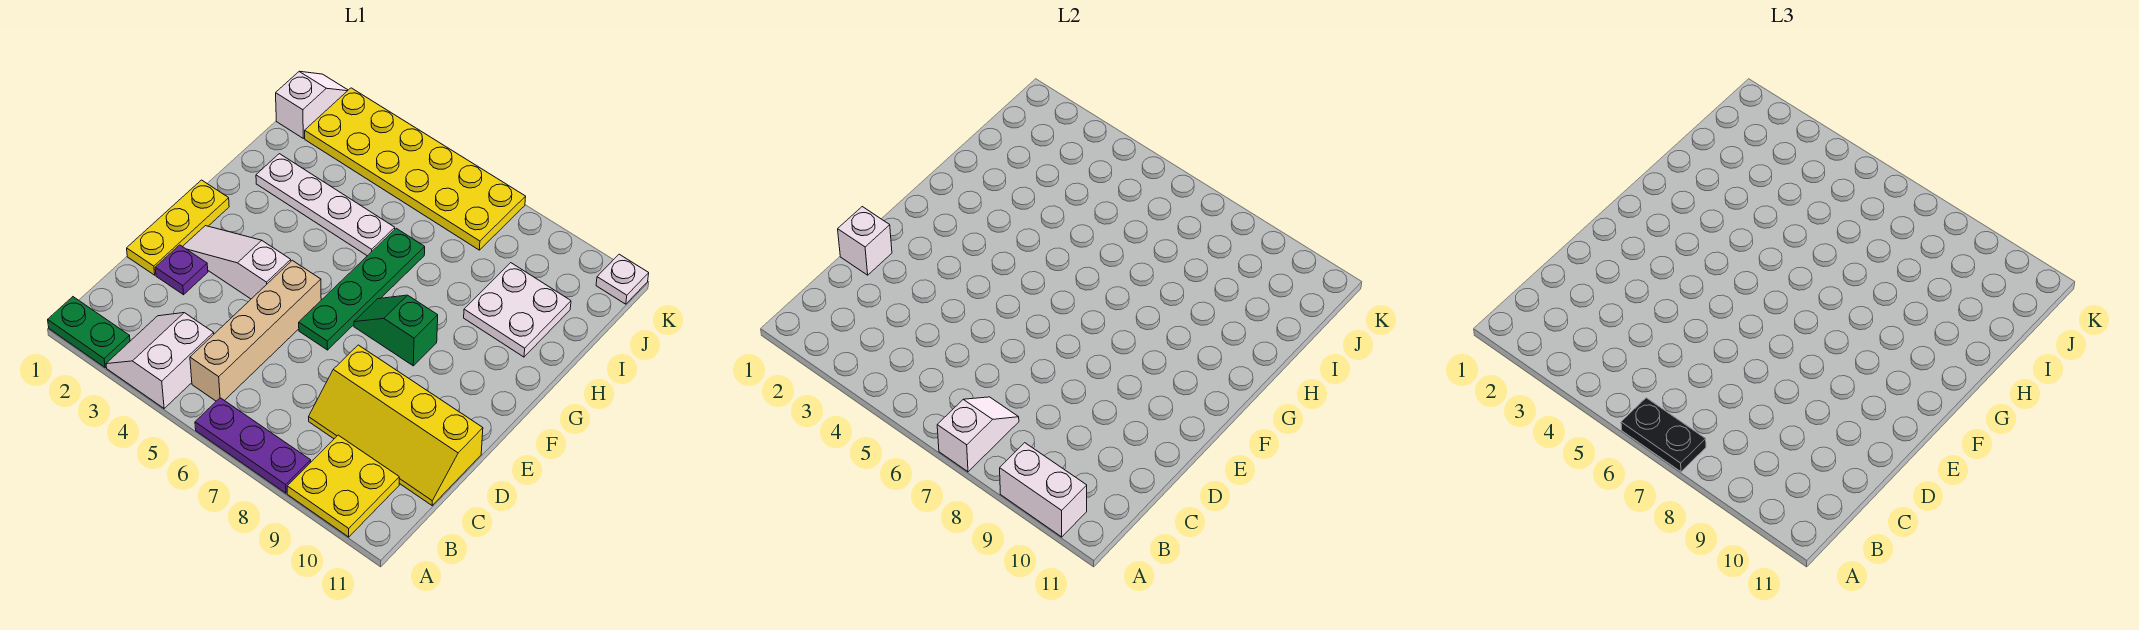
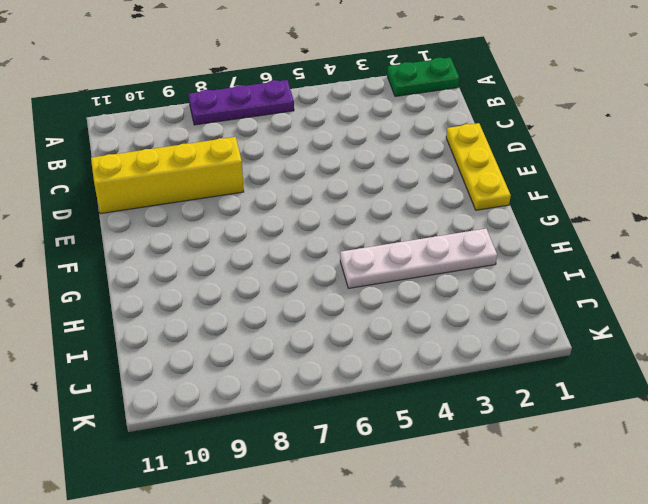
none -> white slope A3:B4 level 1 top 4
none -> yellow plate A9:B10 level 1
none -> tan brick B5:E5 level 1

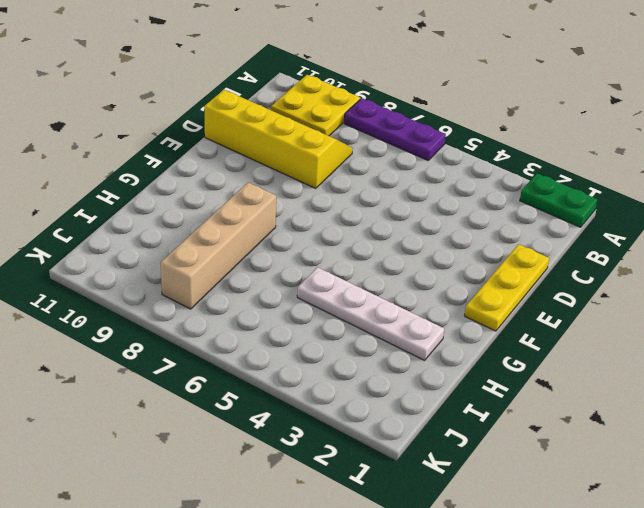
tan brick G8:J8 level 1 -> tan brick B5:E5 level 1
none -> white slope A3:B4 level 1 top 4
none -> purple plate D2 level 1
none -> white slope E2:E4 level 1 top 4

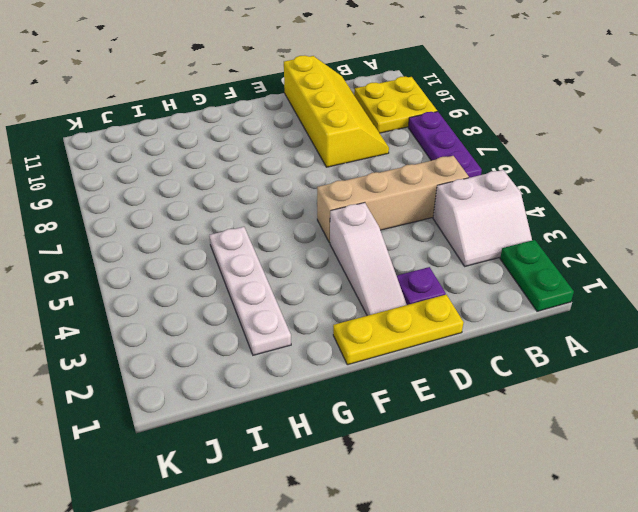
none -> green plate E6:H6 level 1
none -> green slope F7:F8 level 1 top 8
none -> white plate H9:I10 level 1

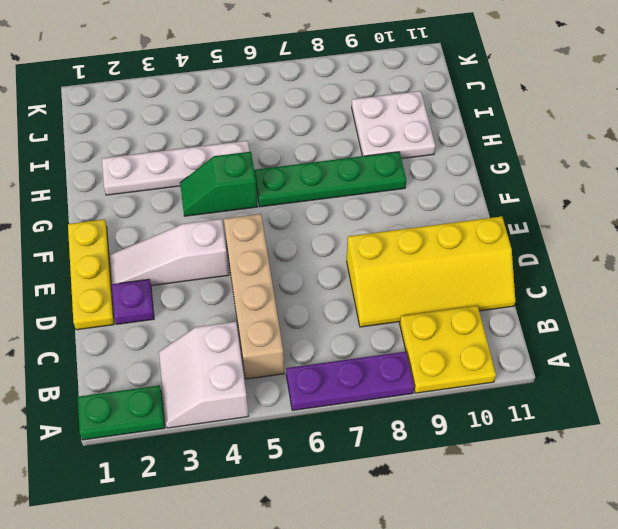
green slope G4:G5 level 1 top 5 -> green slope F7:F8 level 1 top 8
green plate G6:G9 level 1 -> green plate E6:H6 level 1
none -> white slope J1:K1 level 1 top J
none -> yellow plate J2:K7 level 1
none -> white plate K11 level 1

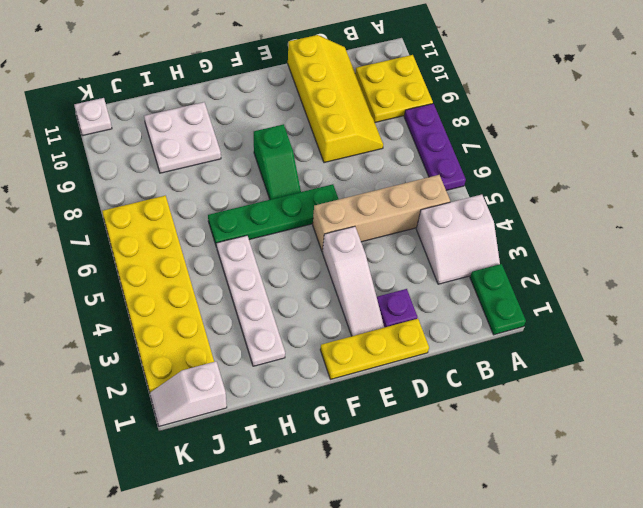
none -> white slope A7:B7 level 2 top A
none -> white brick A9:A10 level 2
none -> white brick D1 level 2

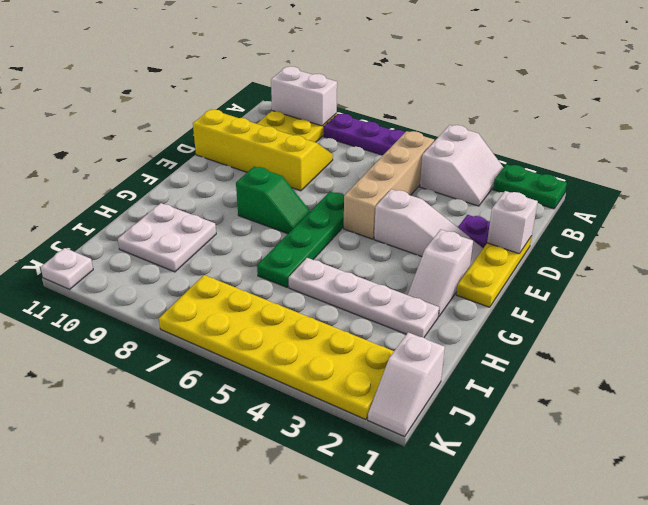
white slope F2:G2 level 1 top F -> white slope A7:B7 level 2 top A
none -> black plate A6:A7 level 3

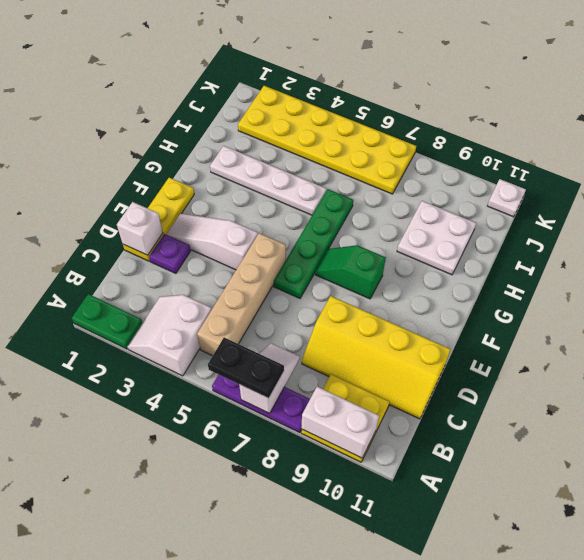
none -> white slope J1:K1 level 1 top J

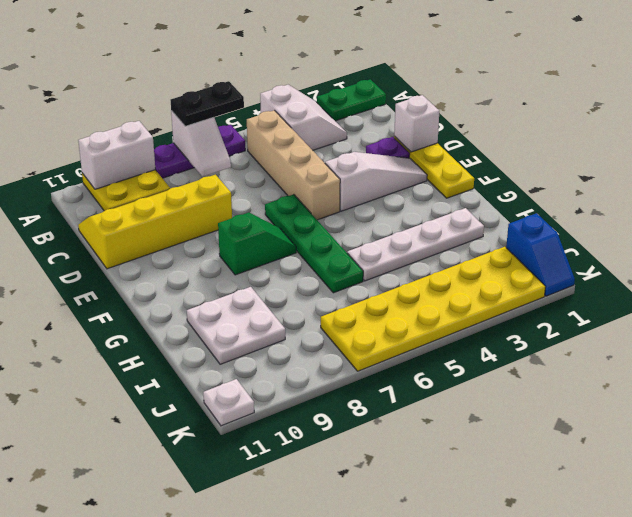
blue slope J1:K1 level 1 top J -> white slope J1:K1 level 1 top J

